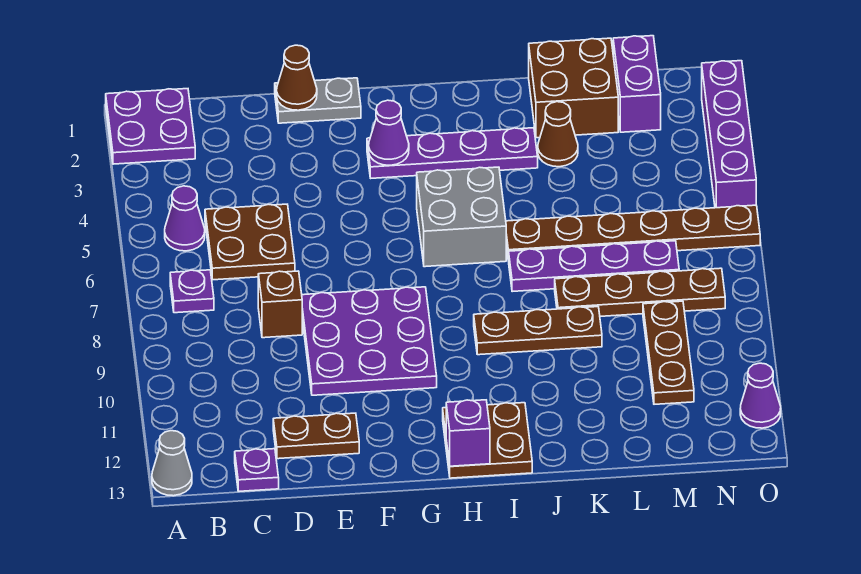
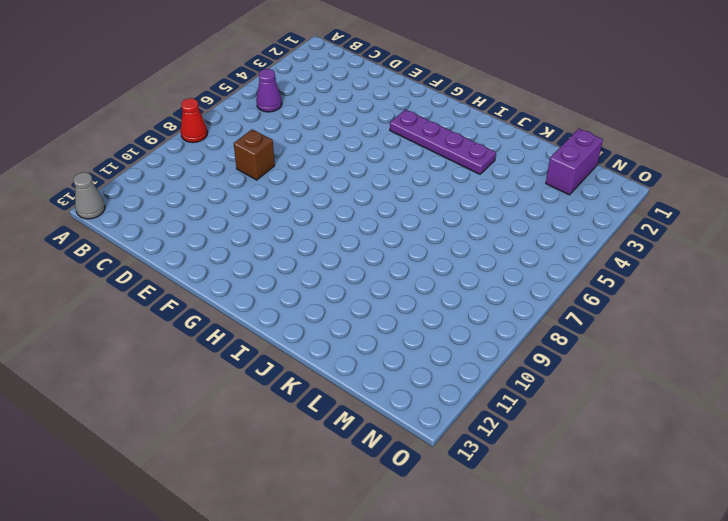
red cone A8 level 1 -> none
none -> purple plate A1:B2 level 1
none -> purple plate B7 level 1
none -> brown plate C5:D6 level 1

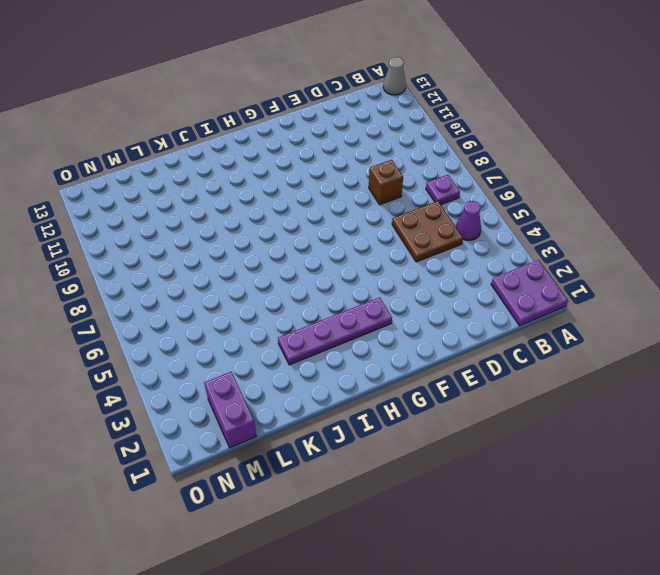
none -> purple plate C13 level 1
none -> brown plate D12:E12 level 1
none -> grey plate E1:F1 level 1

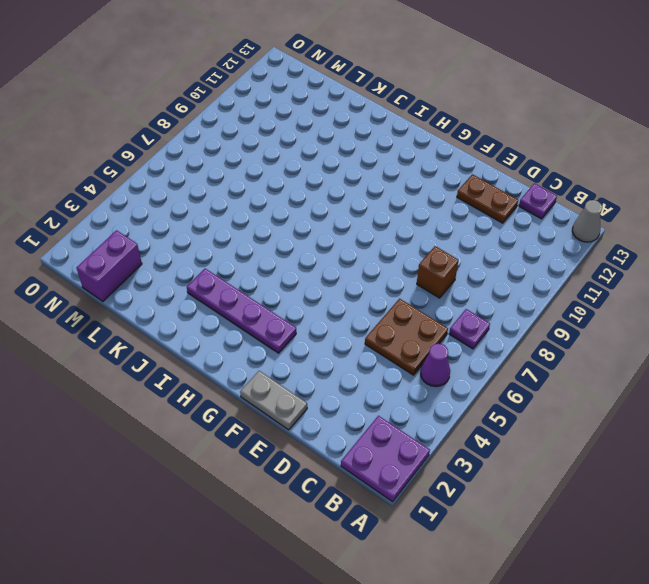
none -> purple plate E8:G10 level 1
none -> grey brick H5:I6 level 1
none -> brown plate H12:I13 level 1

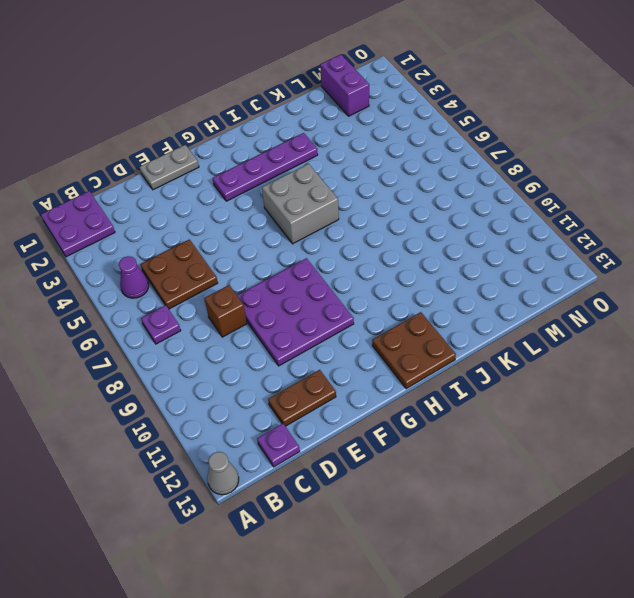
none -> brown plate I9:K9 level 1
none -> brown plate J6:O6 level 1
none -> purple plate J7:M7 level 1

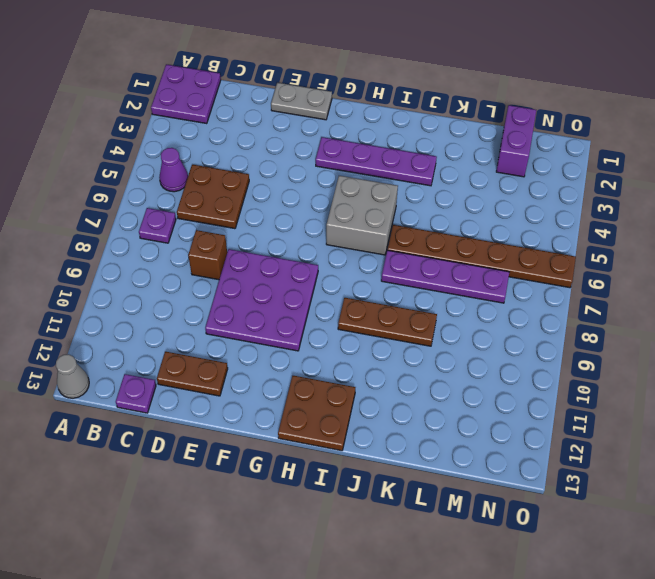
none -> brown brick K1:L2 level 1
none -> brown cone K3 level 1
none -> brown plate K8:N8 level 1

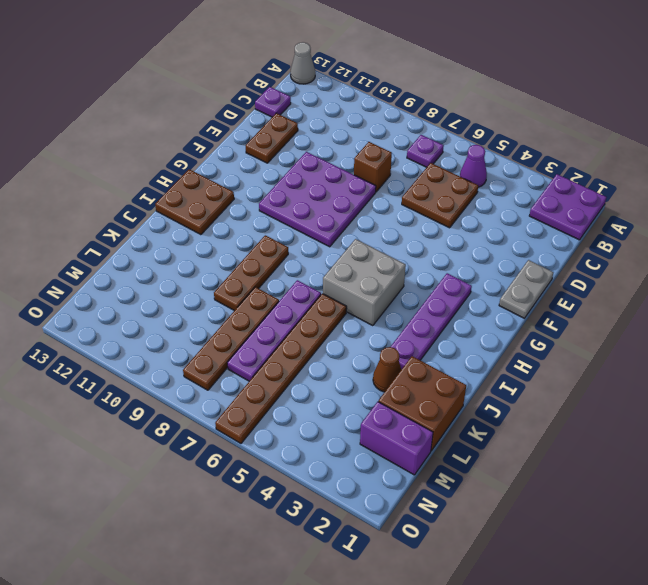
none -> brown plate M9:M11 level 1
none -> purple brick O2:O5 level 1
none -> purple cone O12 level 1

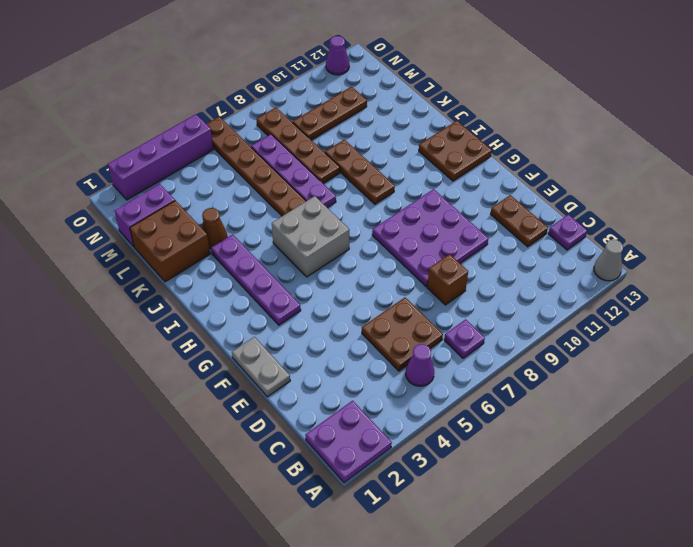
none -> brown cone E1 level 2
none -> purple cone G3 level 2
none -> purple brick H13 level 2

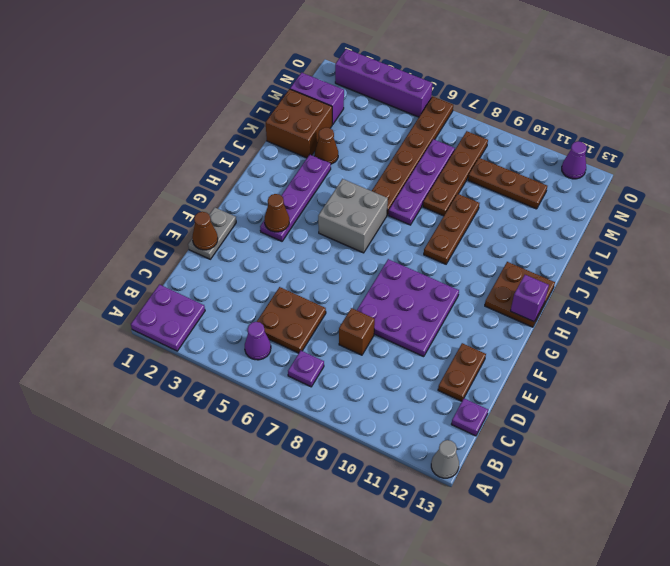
brown cone G3 level 2 -> purple cone G3 level 2

